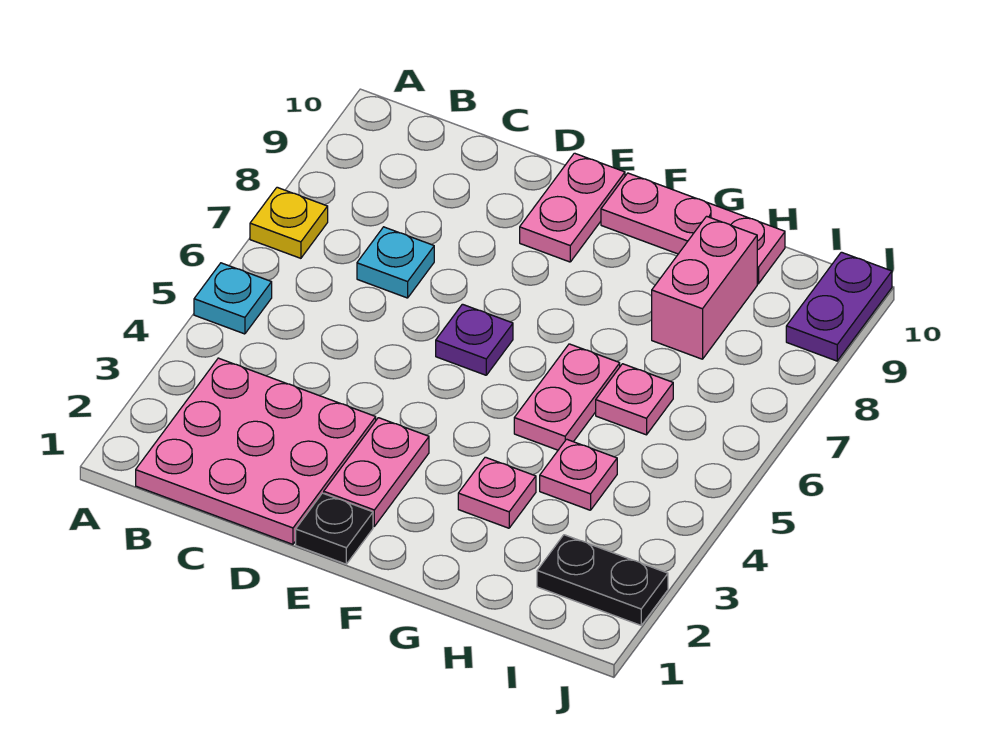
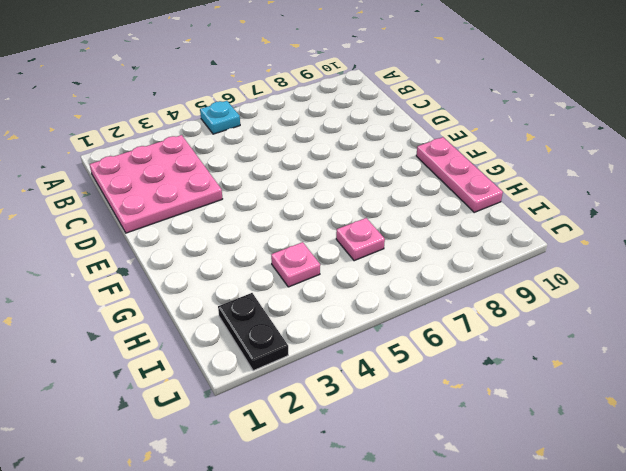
none -> yellow plate A7 level 1
none -> cyan plate C7 level 1
none -> black plate E1 level 1

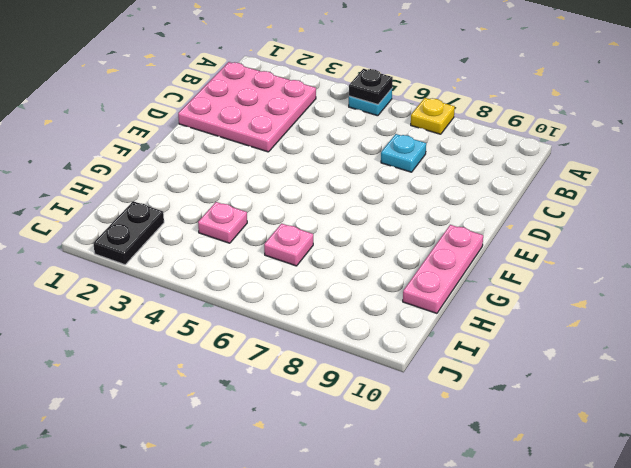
black plate A5 level 2 -> black plate E1 level 1
none -> pink plate E2:E3 level 1
none -> purple plate E6 level 1
none -> pink plate E9:E10 level 1

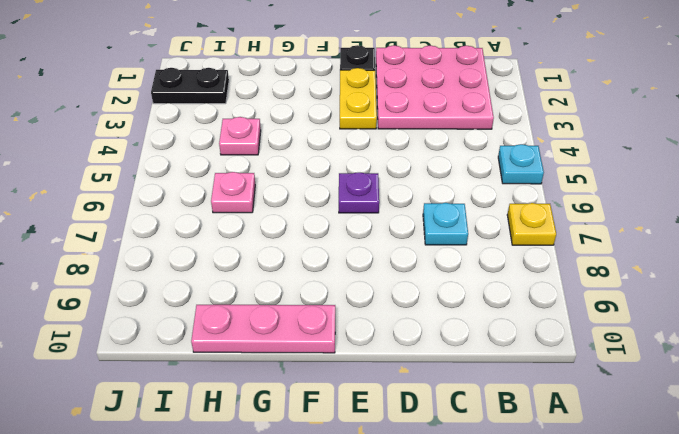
yellow plate E2:E3 level 1 -> pink plate E2:E3 level 1
none -> pink plate E9:E10 level 1
none -> pink plate G3 level 1
none -> pink plate G5:G6 level 1

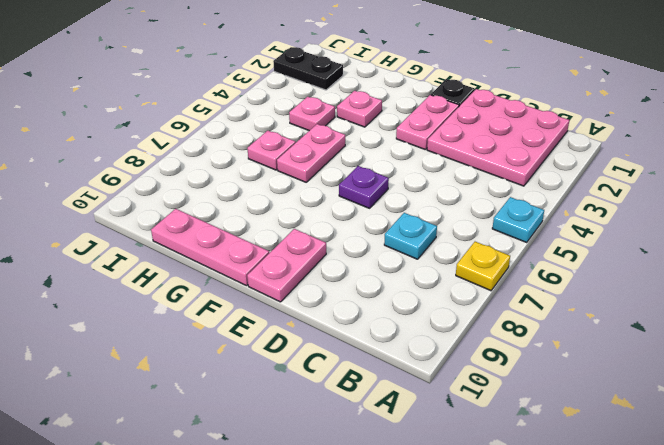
none -> pink brick H8:H9 level 1
none -> purple plate J9:J10 level 1

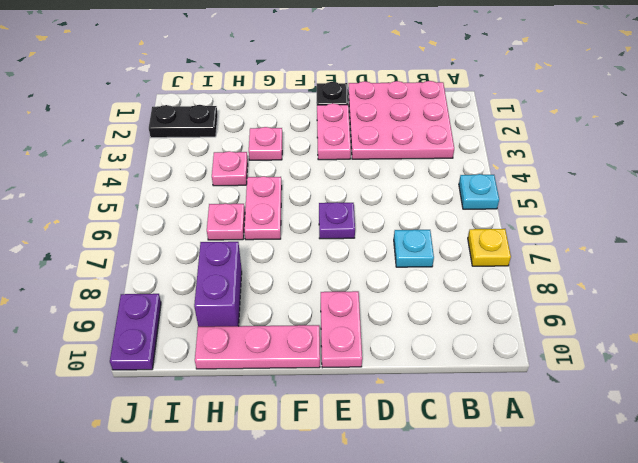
purple brick H8:H9 level 1 -> pink brick H8:H9 level 1

